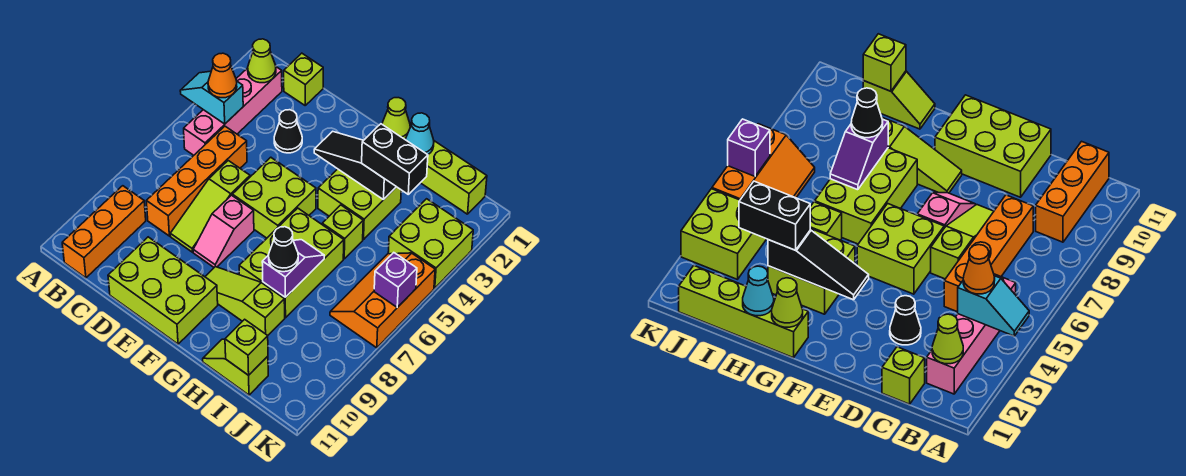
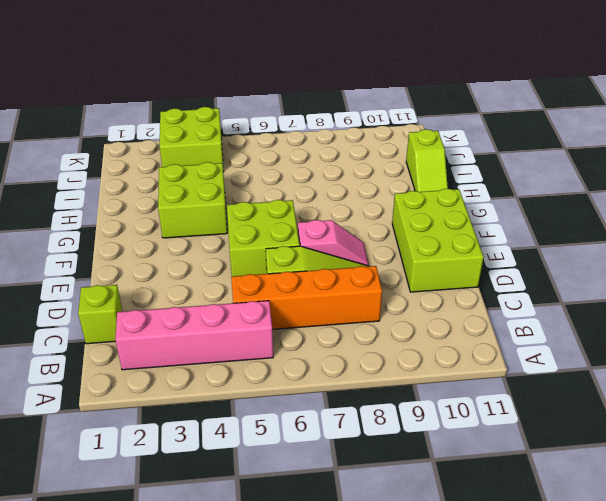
none -> orange brick B9:B11 level 1
none -> black cone D3 level 1
none -> lime slope F9:H9 level 1 top H

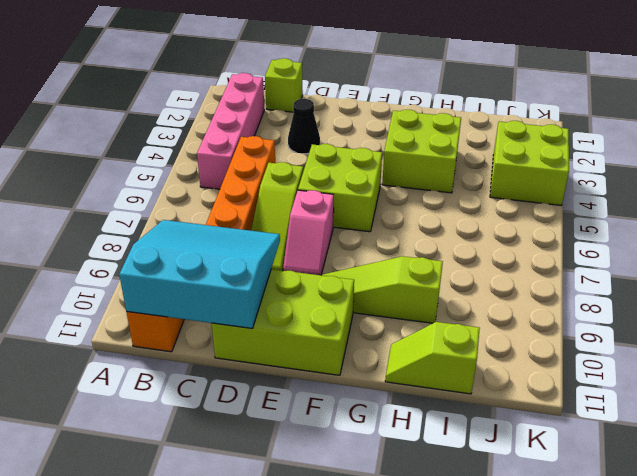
cyan slope B9:D11 level 2 top 11 -> none
none -> lime brick G1:J1 level 1
none -> lime brick G6:H8 level 1
none -> lime brick H5 level 1

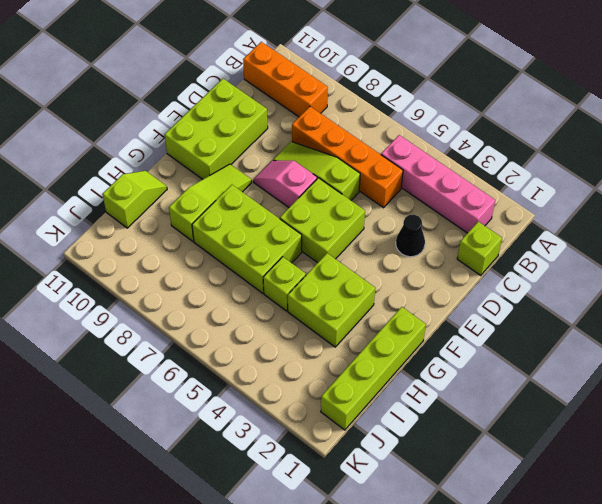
none -> lime brick J3:K4 level 1
none -> orange slope J5:K7 level 1 top K
none -> cyan slope A4:B4 level 2 top B

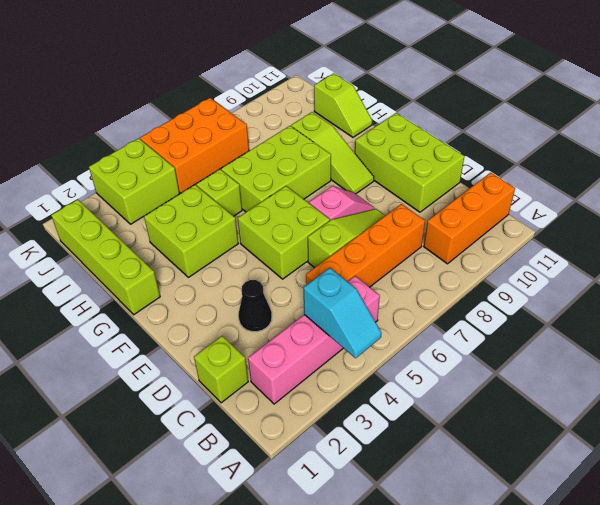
orange brick J5:K7 level 1 -> orange slope J5:K7 level 1 top K
none -> lime cone B2 level 2
none -> black slope F3:H3 level 2 top H
none -> lime cone G1 level 2

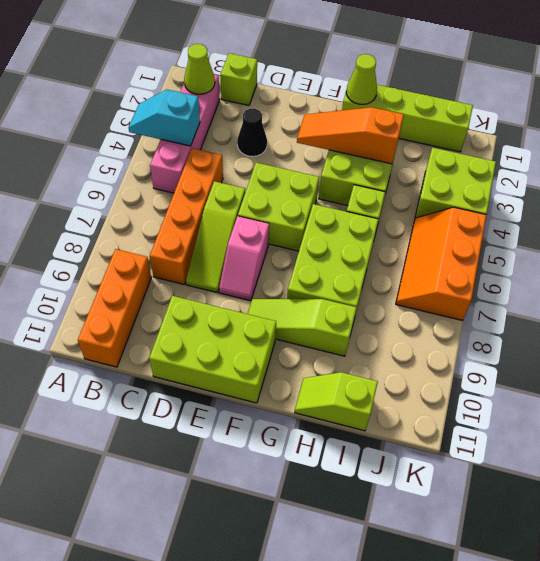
orange slope F3:H3 level 2 top H -> black slope F3:H3 level 2 top H
none -> cyan cone H1 level 2
none -> purple slope H7:H8 level 2 top 8
none -> lime brick I11 level 2

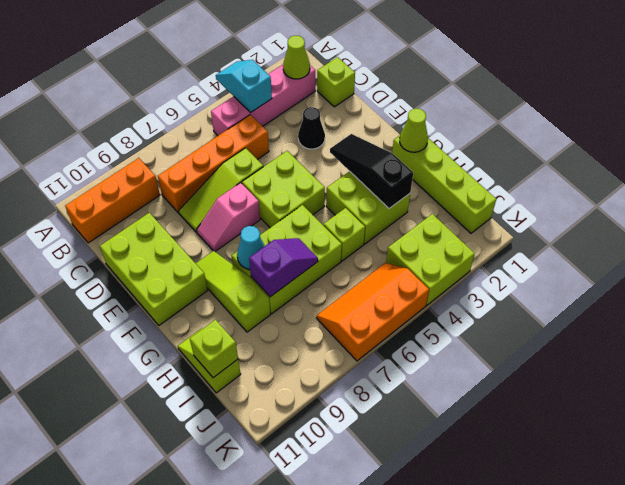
cyan cone G8 level 2 -> cyan cone H1 level 2
none -> purple brick K6 level 2
none -> orange cone B4 level 3
none -> black brick H3:I3 level 3

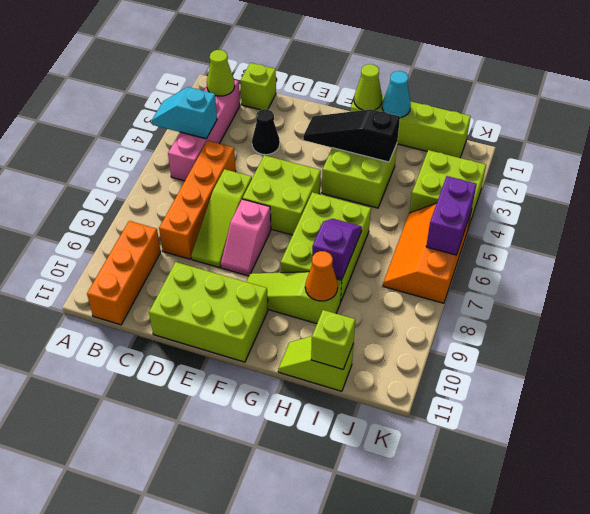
orange cone H9 level 2 -> orange cone B4 level 3
purple brick K5:K6 level 2 -> purple brick K6 level 2
none -> lime brick H5 level 1
none -> black brick H3:I3 level 3
none -> black cone H8 level 3

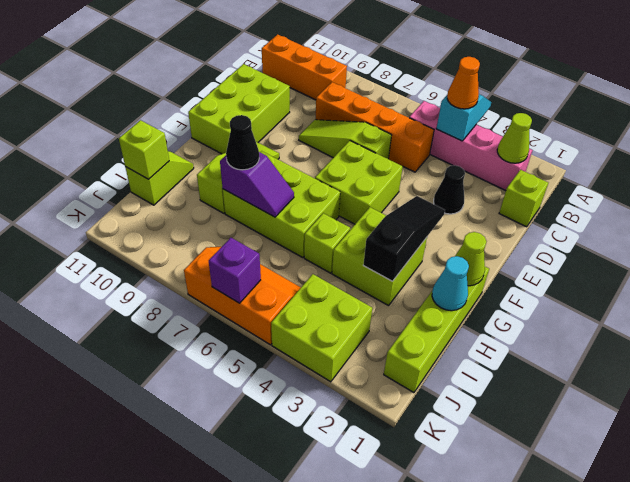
none -> pink slope E7:E8 level 1 top 7
none -> black brick H3:I3 level 3

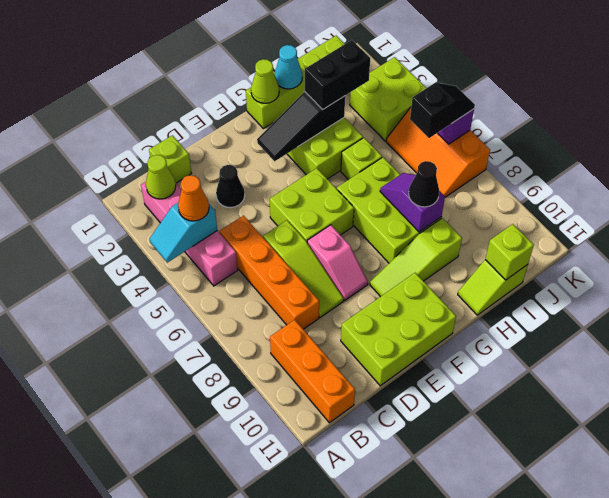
black slope J6:K6 level 3 top J -> none

